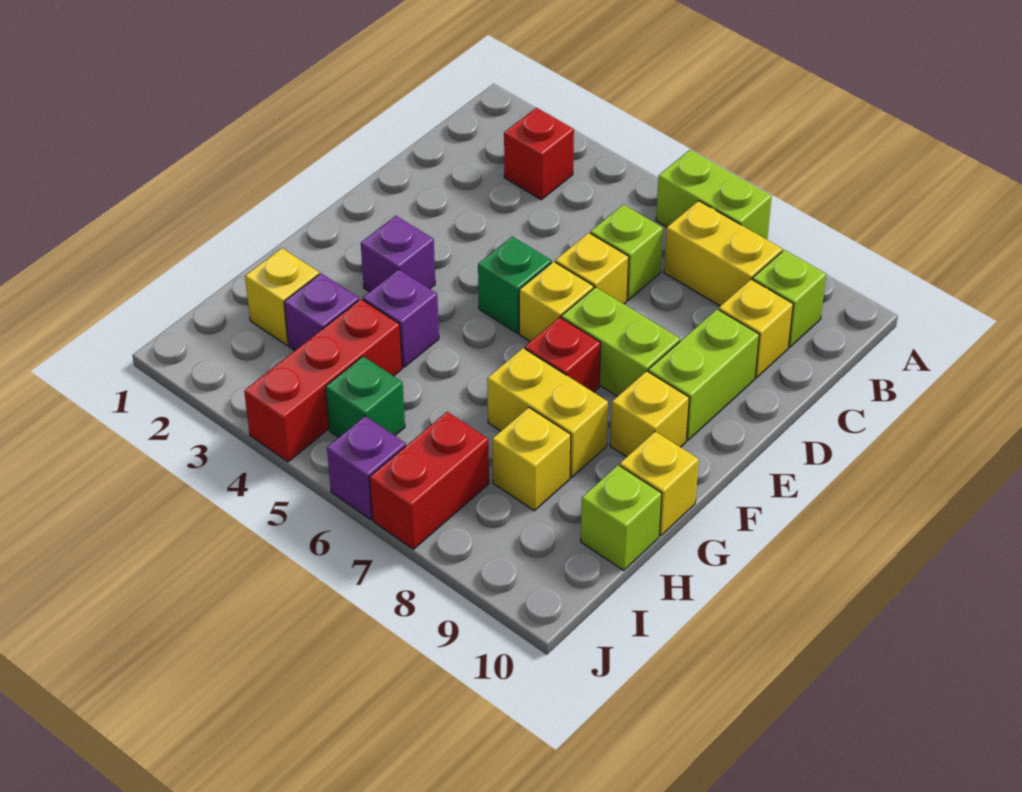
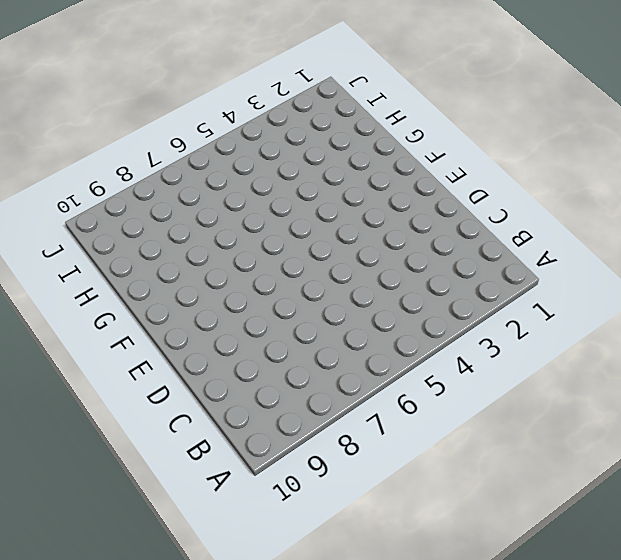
none -> lime brick A6:A7 level 1
none -> red brick B3 level 1
none -> yellow brick B7:B8 level 1

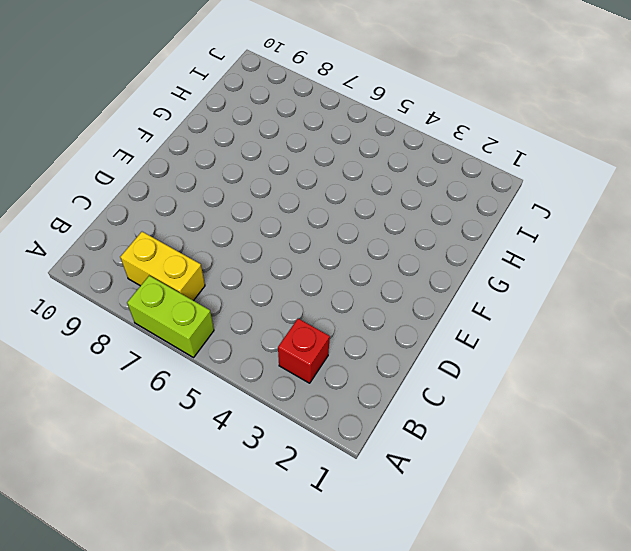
none -> lime brick B9 level 1
none -> lime brick C6 level 1
none -> yellow brick C9 level 1

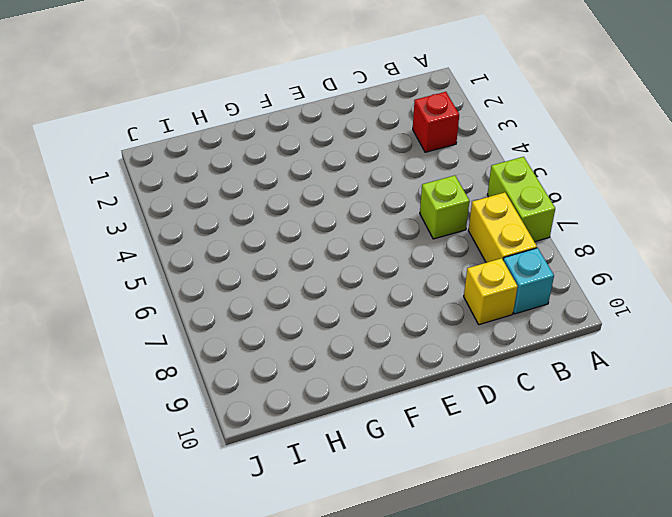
cyan brick B9 level 1 -> lime brick B9 level 1
none -> yellow brick D6 level 1
none -> lime brick D9:E9 level 1
none -> green brick E5 level 1

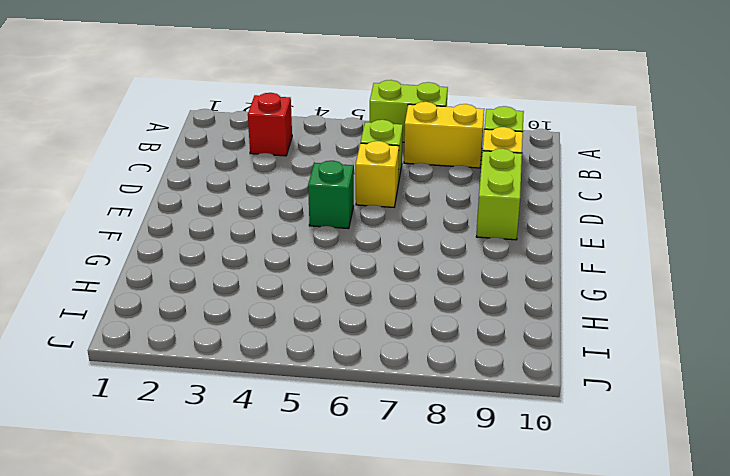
none -> yellow brick E6 level 1
none -> lime brick E7:E8 level 1
none -> purple brick F3 level 1

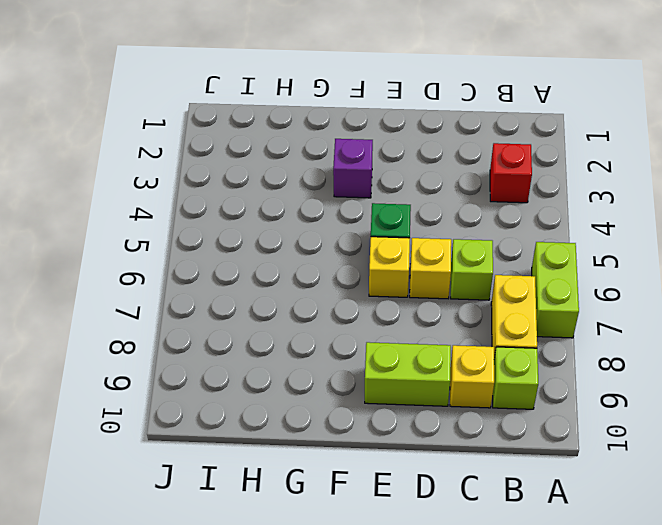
none -> lime brick E7:E8 level 1
none -> red brick F7 level 1
none -> yellow brick F9 level 1

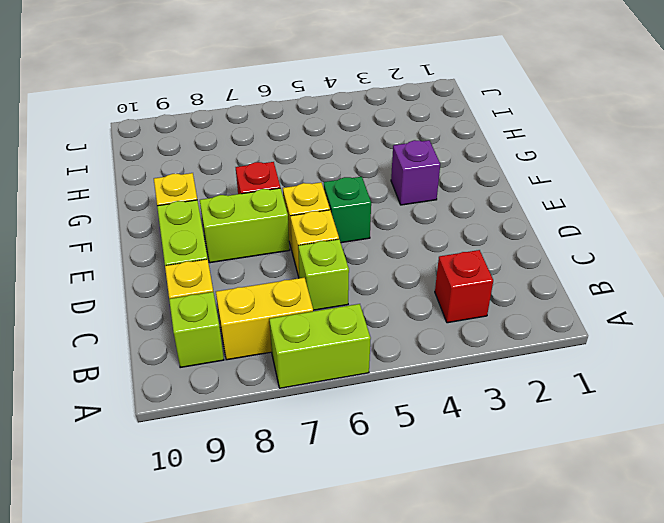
none -> purple brick G4 level 1
none -> yellow brick G7:G8 level 1
none -> yellow brick G10 level 1

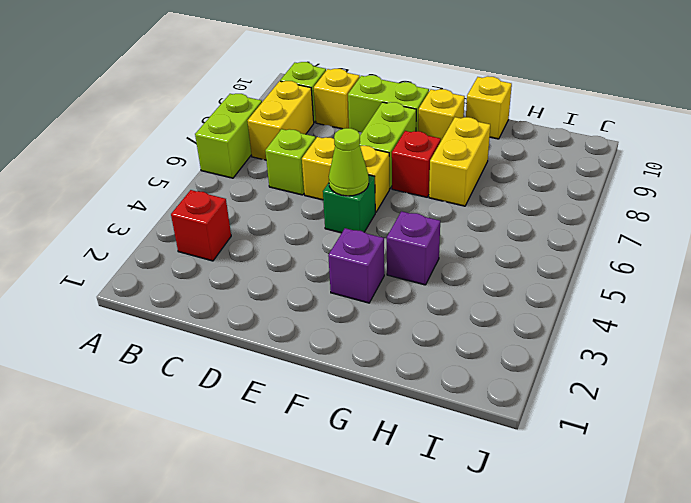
lime cone E5 level 2 -> none
none -> yellow brick H2 level 1
none -> purple brick H3 level 1
none -> red brick H4:J4 level 1

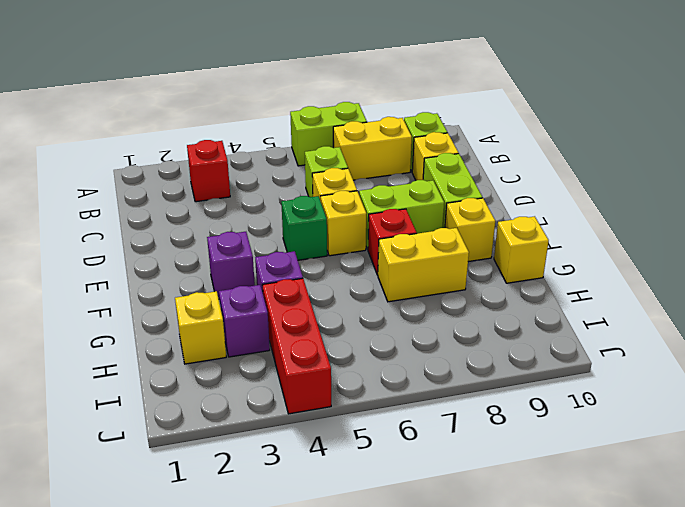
none -> yellow brick H8 level 1
none -> lime brick H10 level 1
none -> green brick I5 level 1

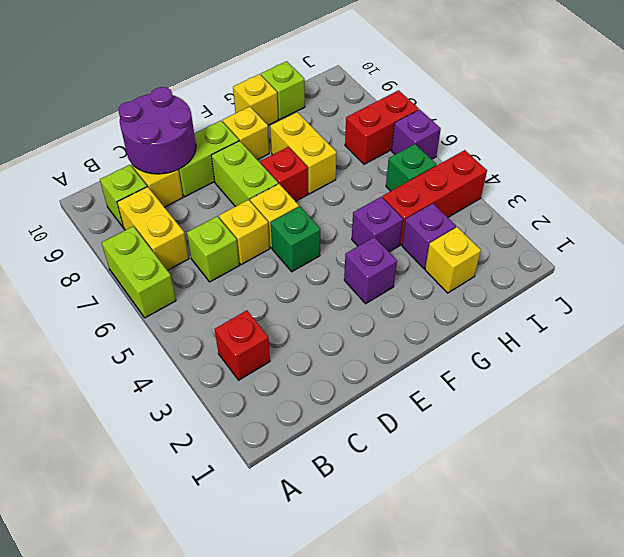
purple round brick C9:D10 level 2 -> none
none -> yellow brick H8 level 1

